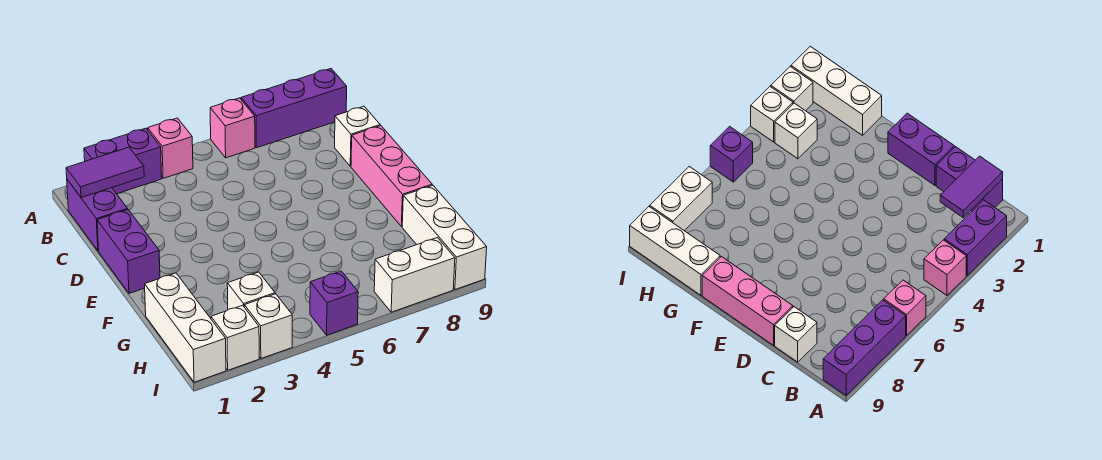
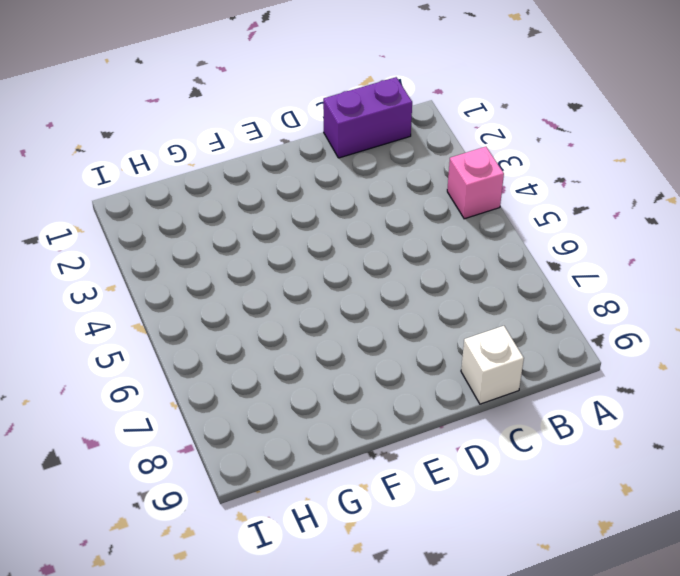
none -> purple brick A2:A3 level 1
none -> pink brick A6 level 1
none -> purple brick A7:A9 level 1

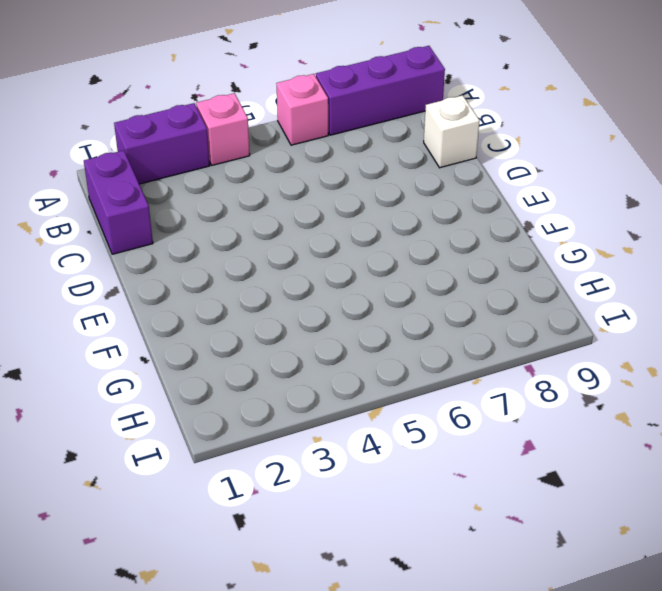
none -> purple brick D1:E1 level 1
none -> pink brick D9:F9 level 1
none -> white brick G1:I1 level 1

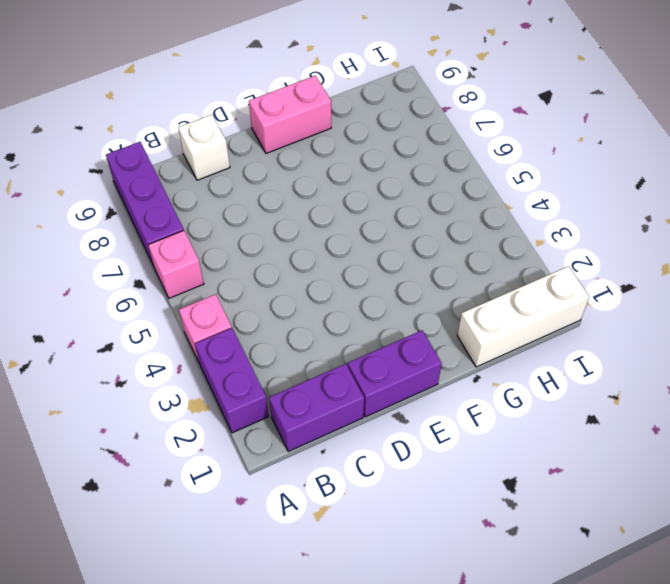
pink brick E9:F9 level 1 -> pink brick D9:F9 level 1
none -> white brick G9:I9 level 1
none -> white brick H3 level 1
none -> white brick I2 level 1

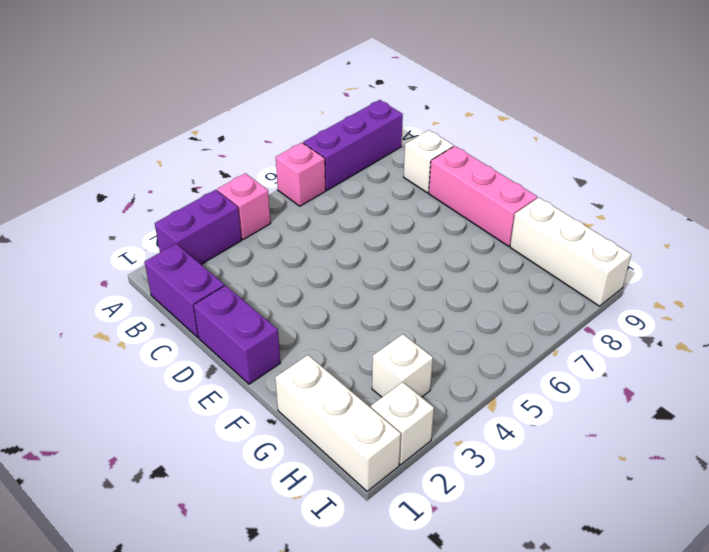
none -> white brick I3 level 1
none -> purple brick I5 level 1
none -> white brick I7:I8 level 1

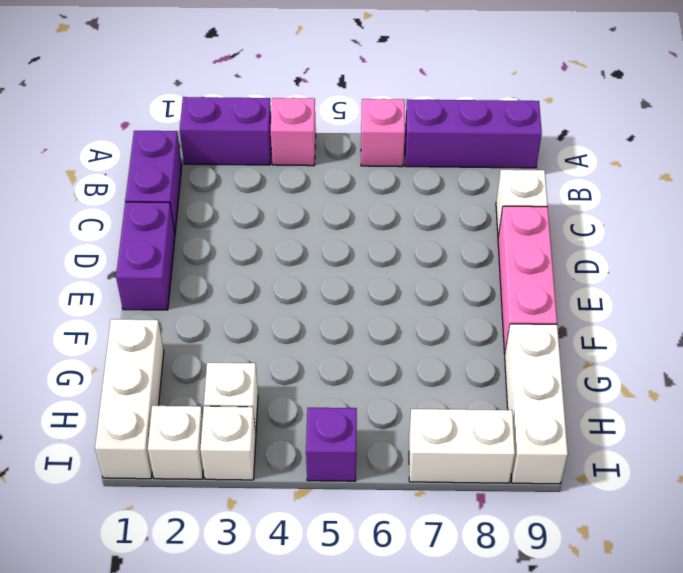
none -> purple tile B1:B2 level 2

